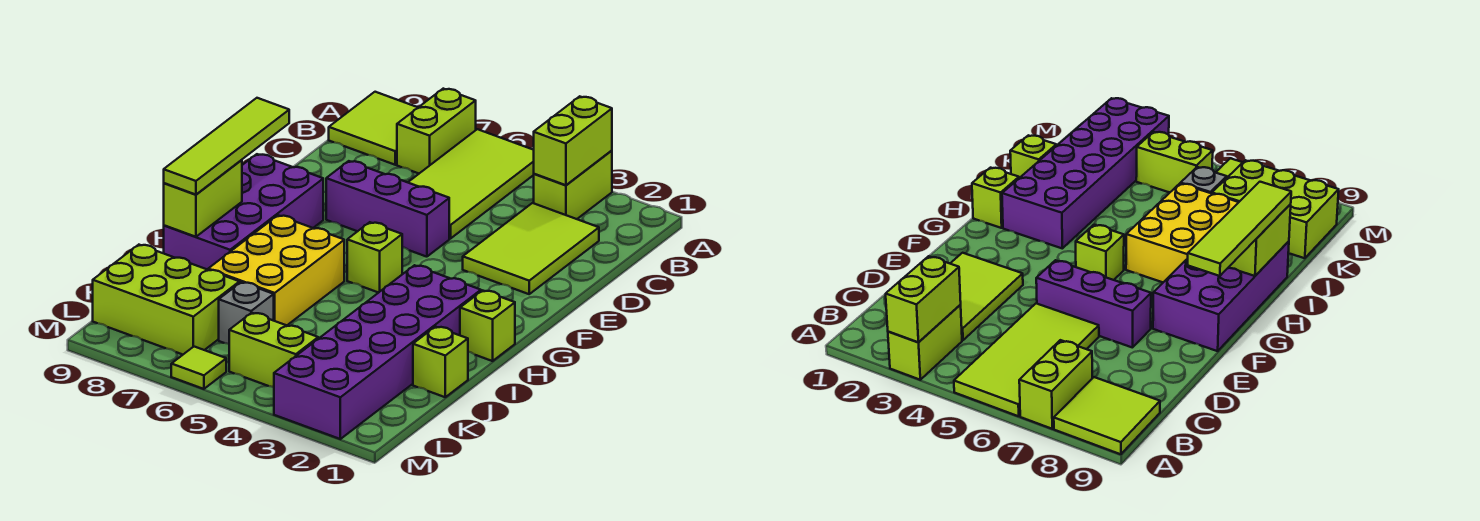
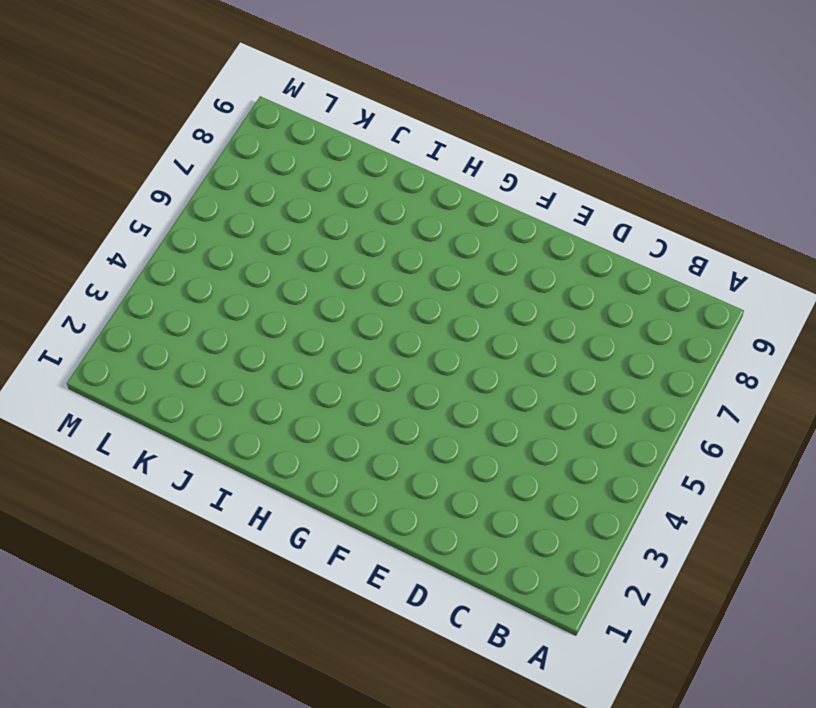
none -> lime brick A3:B3 level 1
none -> lime tile A5:D6 level 1
none -> lime brick A7:B7 level 1

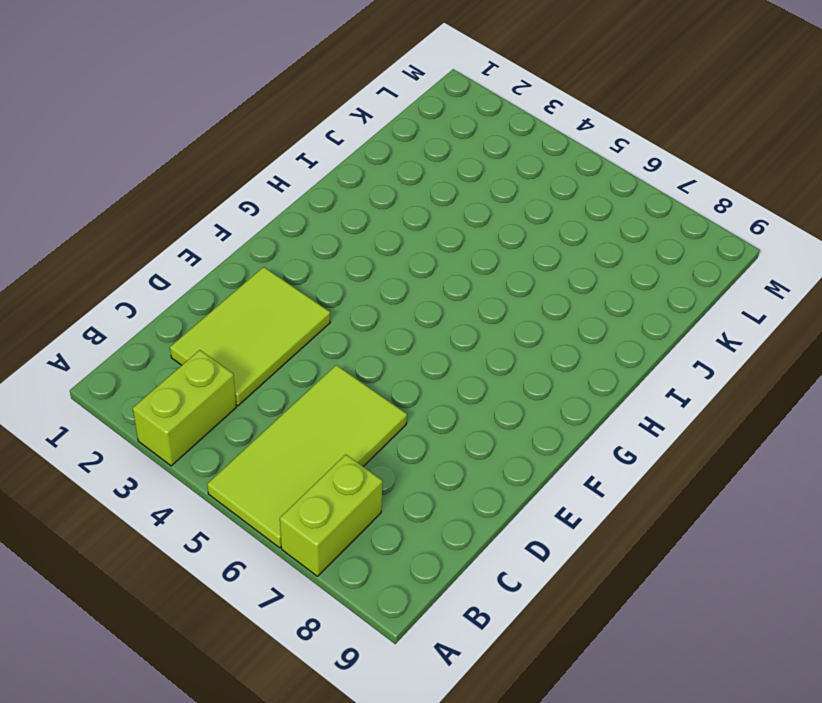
none -> lime tile A8:B9 level 1
none -> purple brick E5:E7 level 1
none -> purple brick F8:I9 level 1

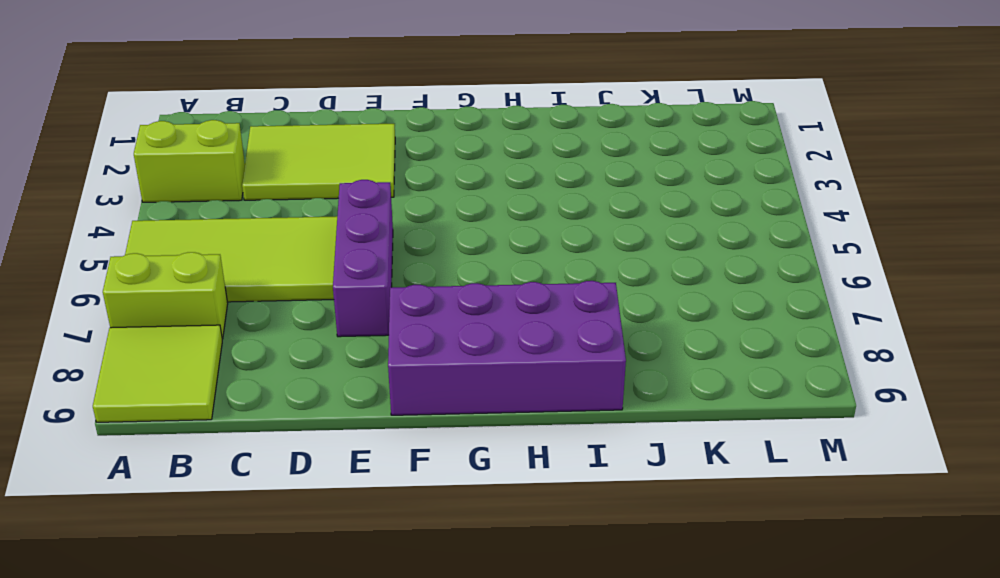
none -> lime brick G5 level 1
none -> lime brick H1 level 1
none -> purple brick H2:M3 level 1

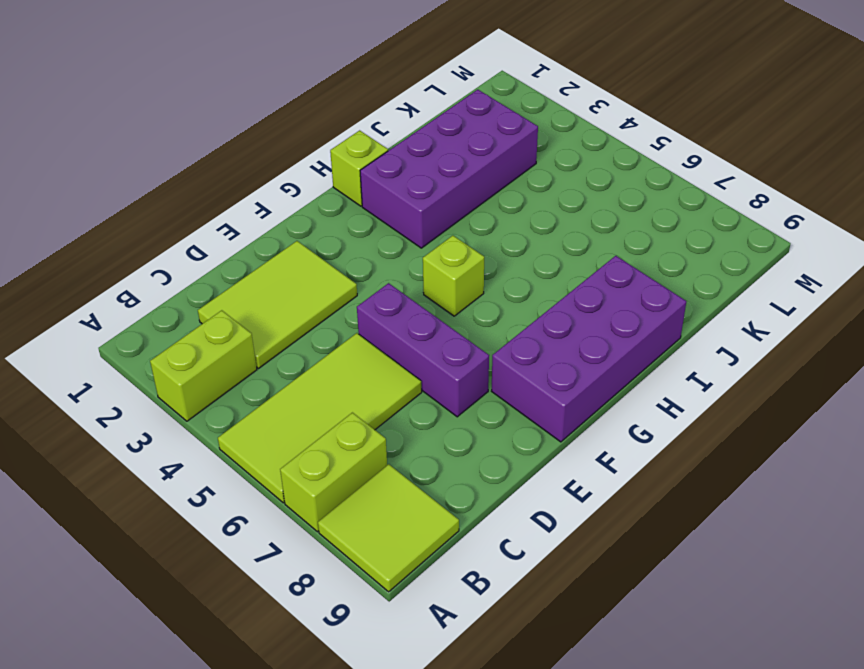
purple brick H2:K3 level 1 -> purple brick H2:M3 level 1
none -> yellow brick H6:J7 level 1
none -> lime brick J1 level 1
none -> grey brick K6 level 1

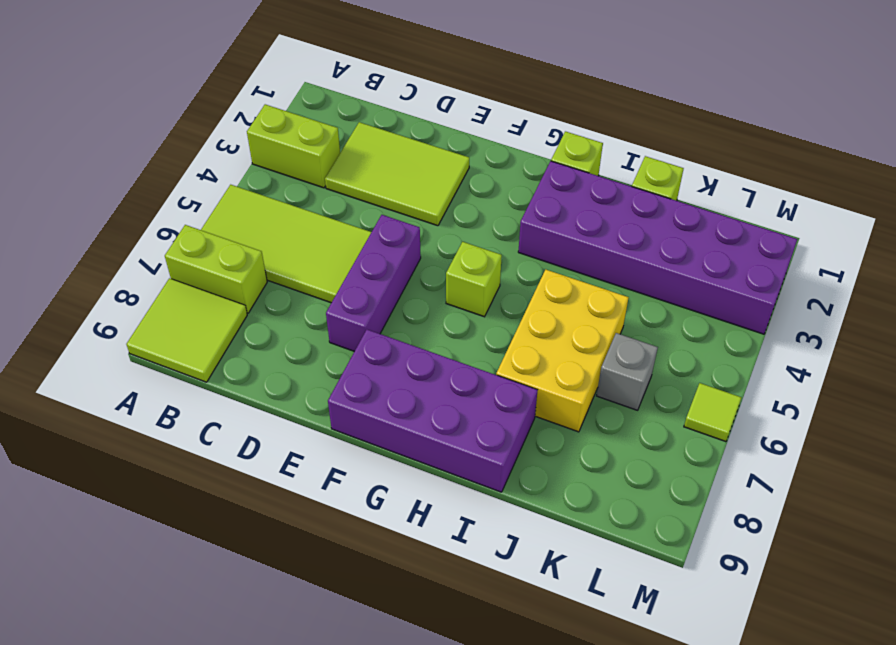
yellow brick I5:J7 level 1 -> yellow brick H6:J7 level 1
none -> lime brick K7:L9 level 1
none -> lime brick L4:L5 level 1
none -> lime brick A3:B3 level 2

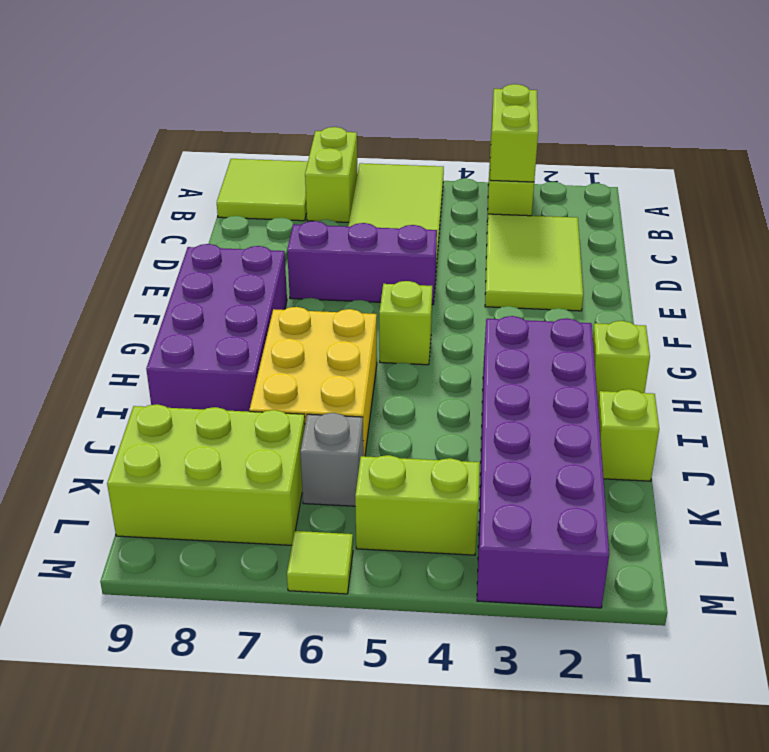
none -> lime brick H9:I9 level 2
none -> lime tile F9:I9 level 3

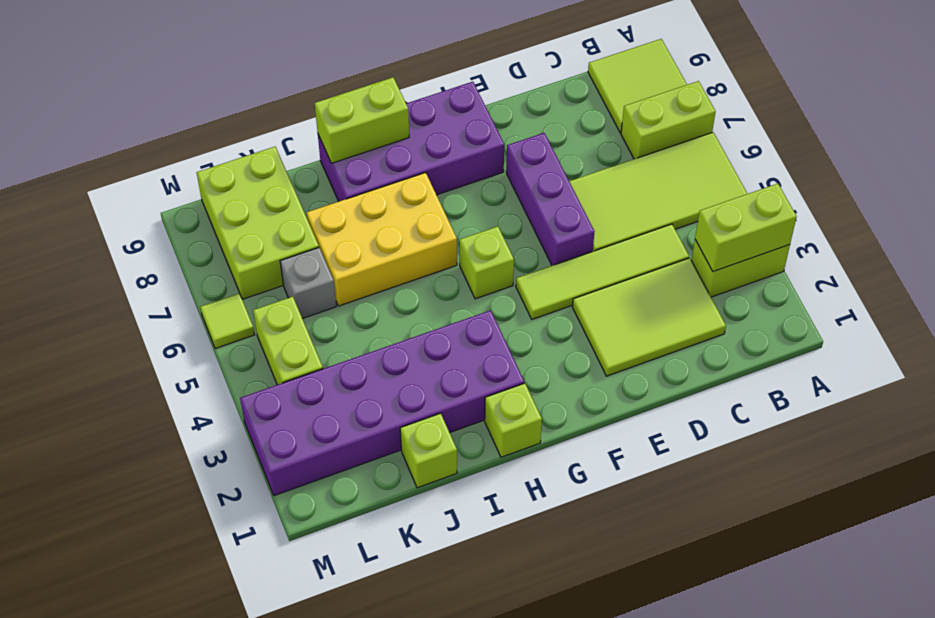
lime tile C4:F4 level 1 -> lime tile F9:I9 level 3

